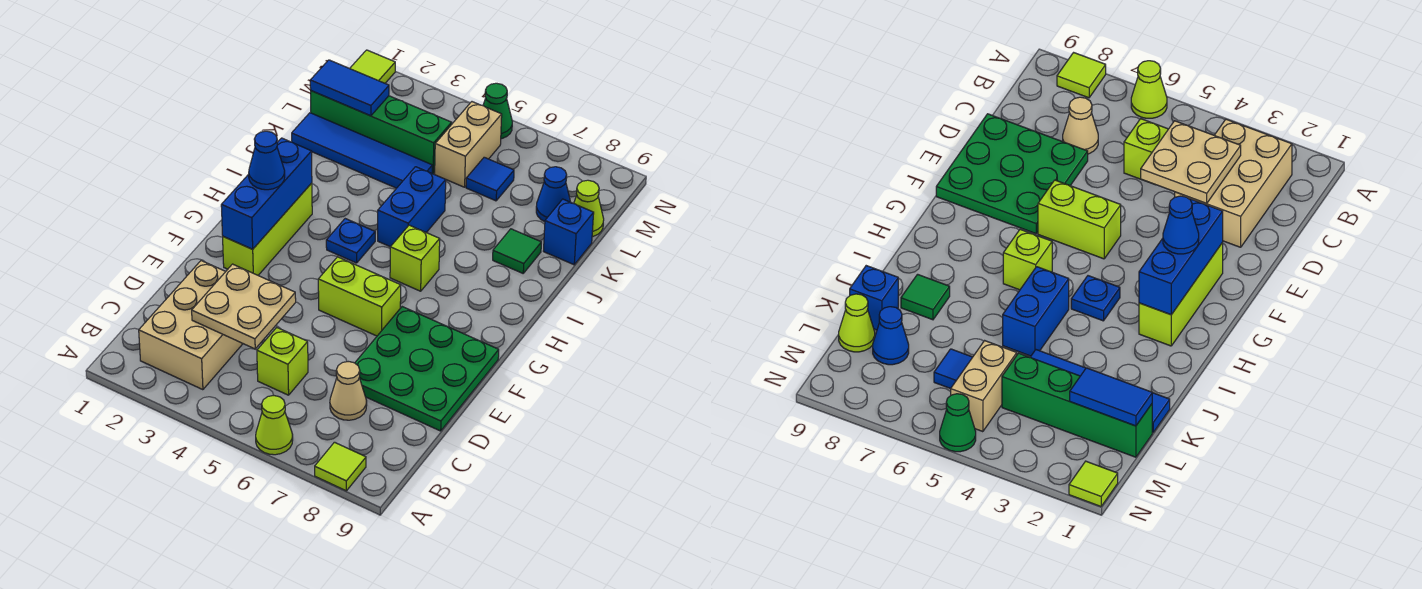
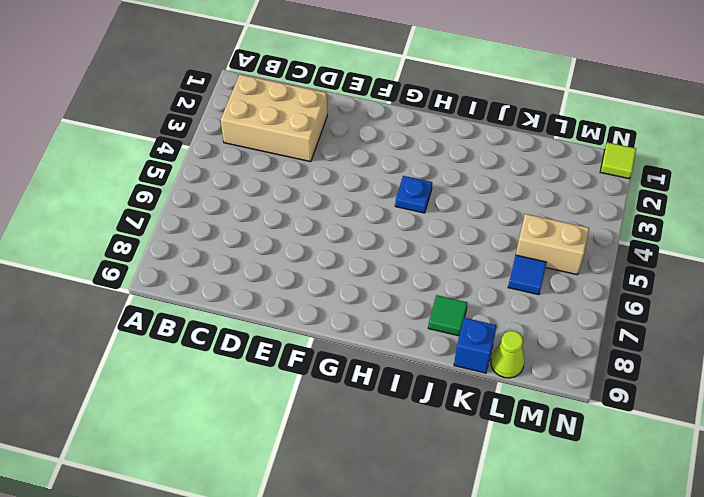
none -> lime cone A6 level 1
none -> lime tile A8 level 1
none -> lime brick C5 level 1

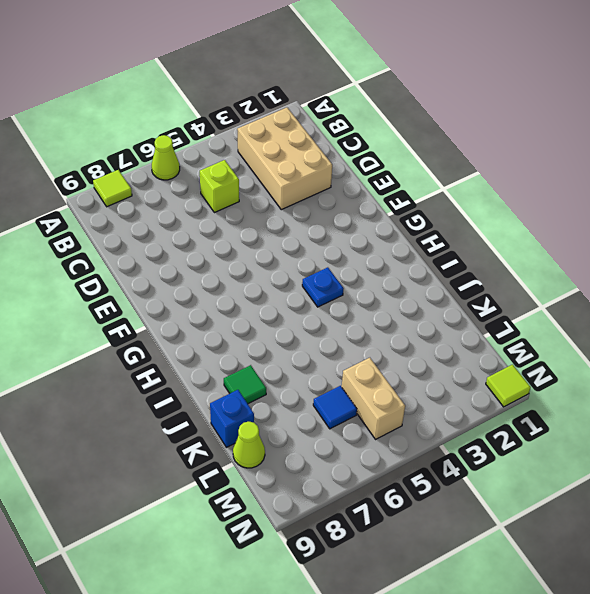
none -> tan cone C7 level 1
none -> green plate D7:F9 level 1
none -> lime brick F2:H2 level 1

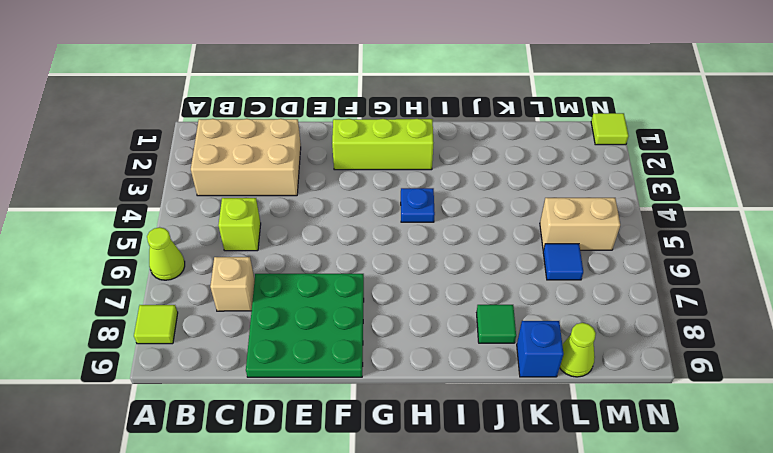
tan brick C7 level 1 -> tan cone C7 level 1
none -> lime brick F5:F6 level 1
none -> lime brick H6 level 1
none -> blue brick I5:J5 level 1

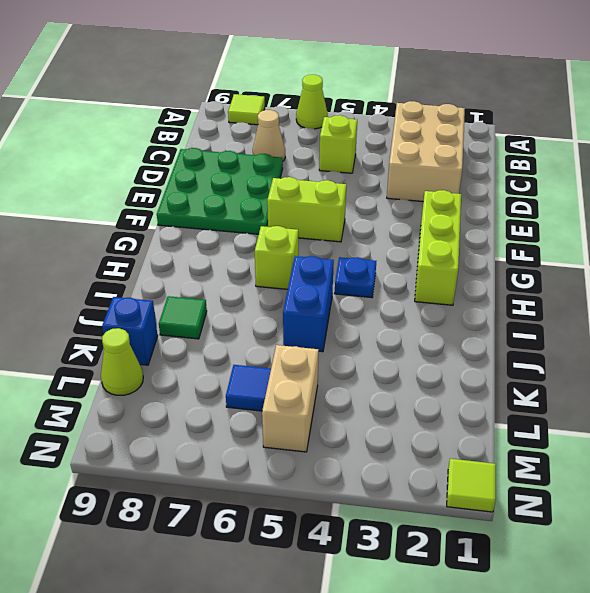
none -> blue tile K1:K4 level 1
none -> green brick L1:L4 level 1
none -> blue cone L8 level 1

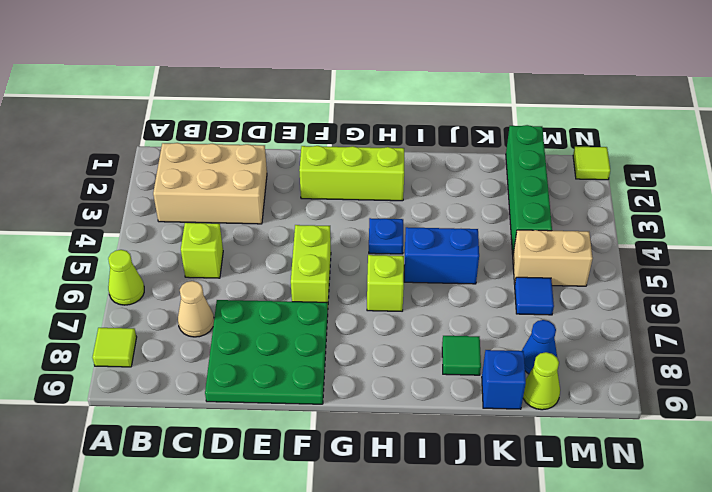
none -> blue tile K1:K4 level 1
none -> green cone N5 level 1
none -> tan plate C3:D4 level 2

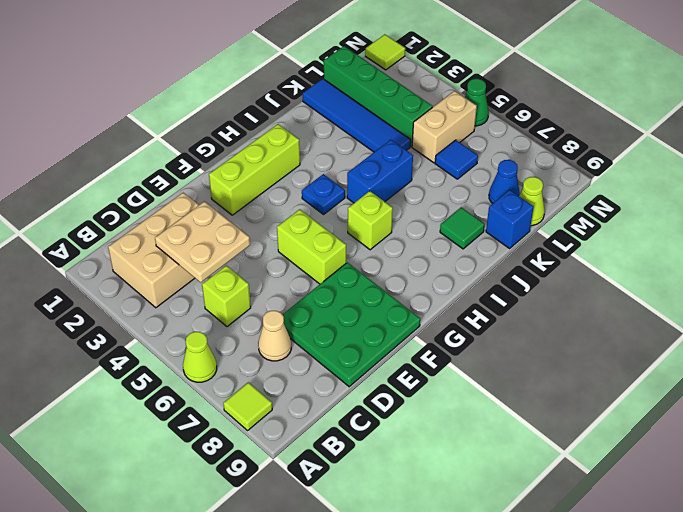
none -> blue brick F2:H2 level 2
none -> blue tile L1:L2 level 2
none -> blue cone G2 level 3

